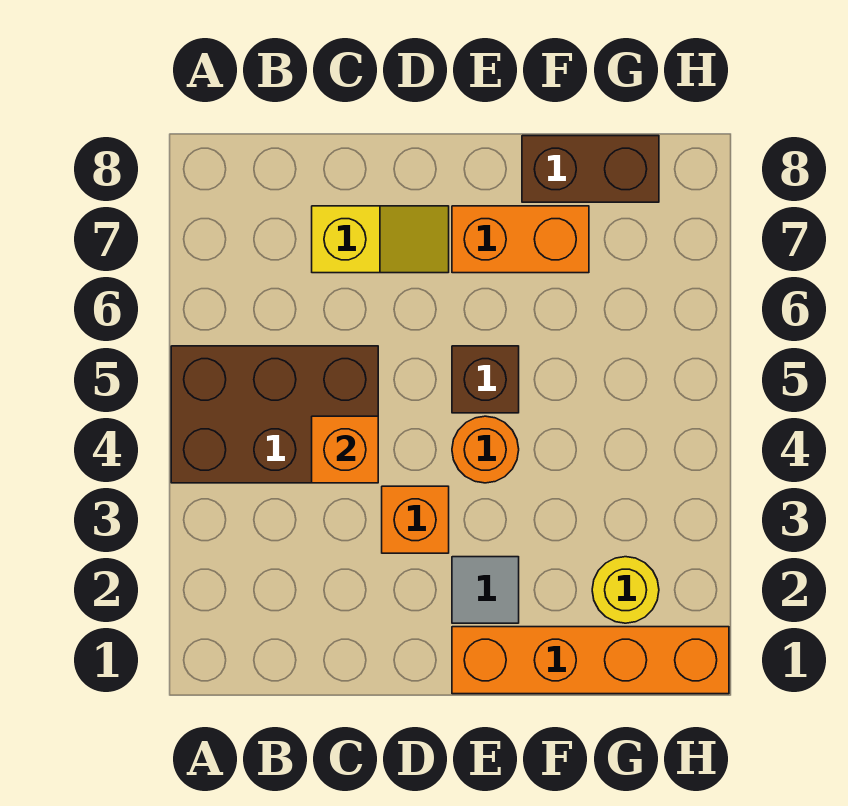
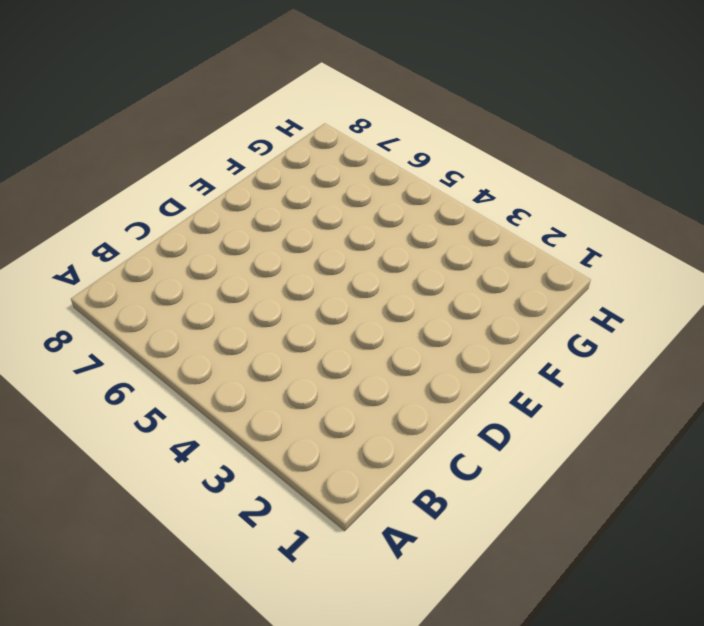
none -> brown brick A4:C5 level 1
none -> yellow slope C7:D7 level 1 top C

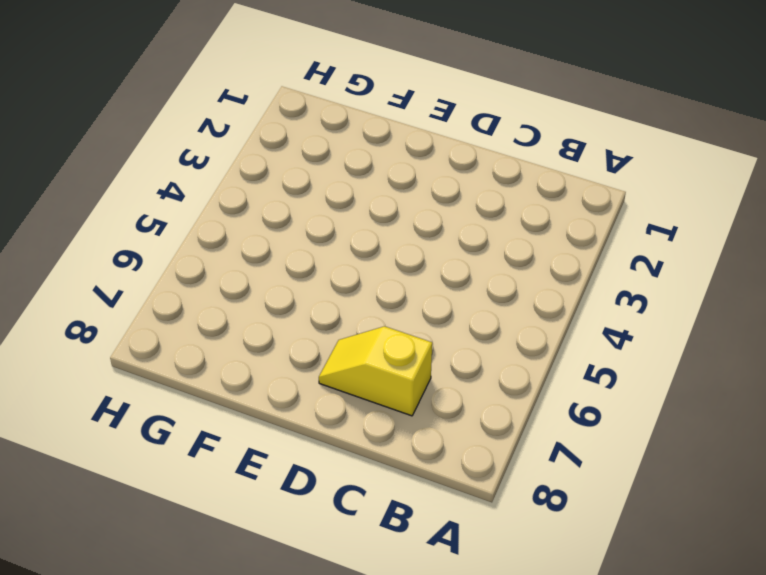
none -> brown brick A4:C5 level 1
none -> orange brick D3 level 1

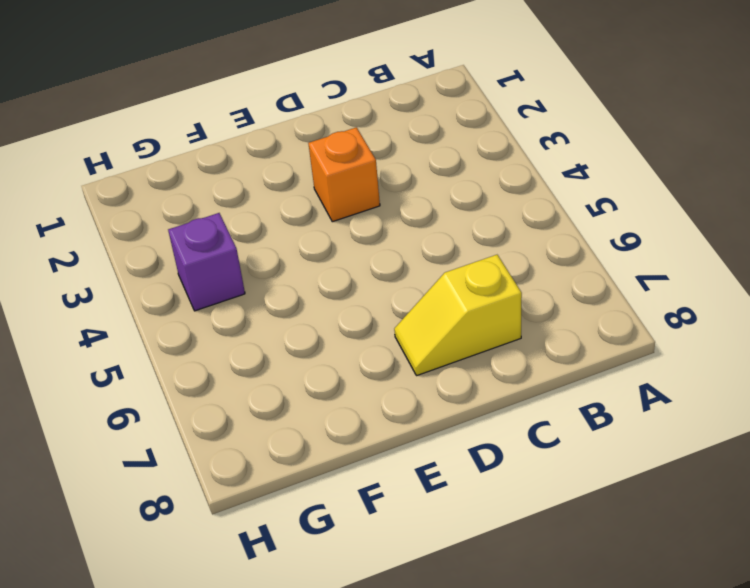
purple brick G4 level 1 -> none
none -> brown brick A4:C5 level 1
none -> orange brick E1:H1 level 1

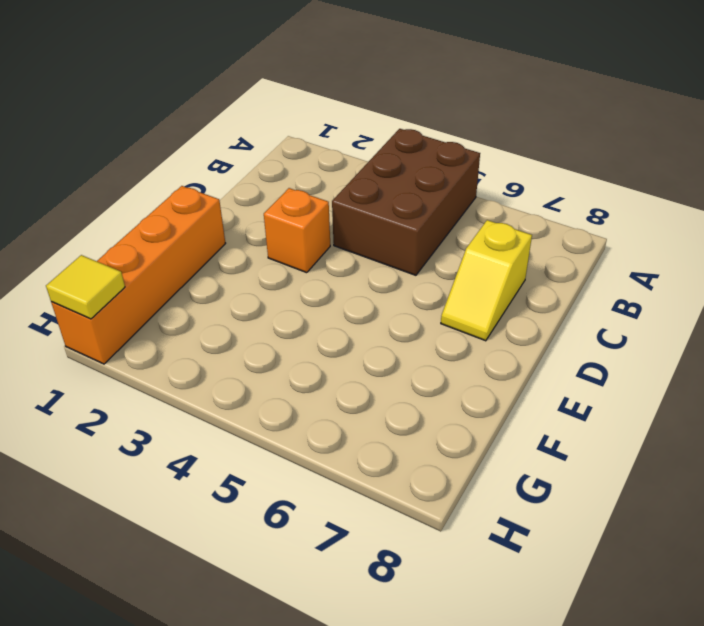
yellow tile H1 level 2 -> none
none -> grey tile E2 level 1
none -> orange round brick E4 level 1

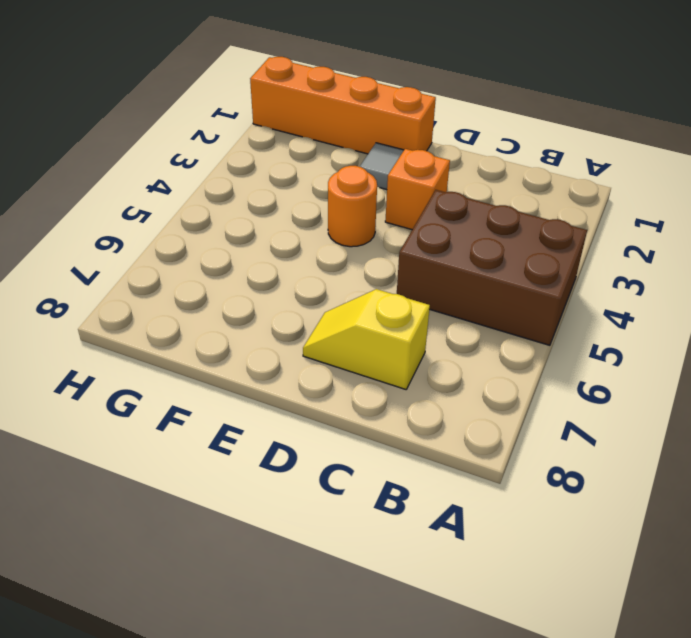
none -> brown brick E5 level 1
none -> orange brick E7:F7 level 1

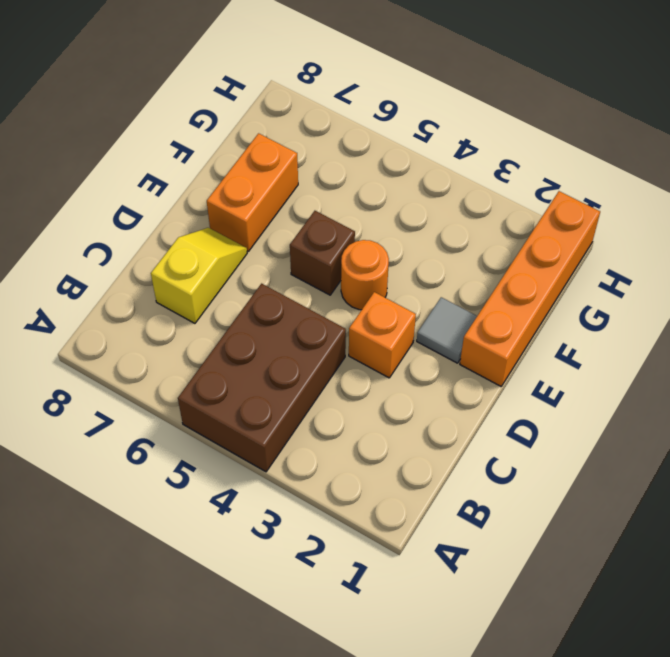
none -> brown brick F8:G8 level 1
none -> yellow round brick G2 level 1

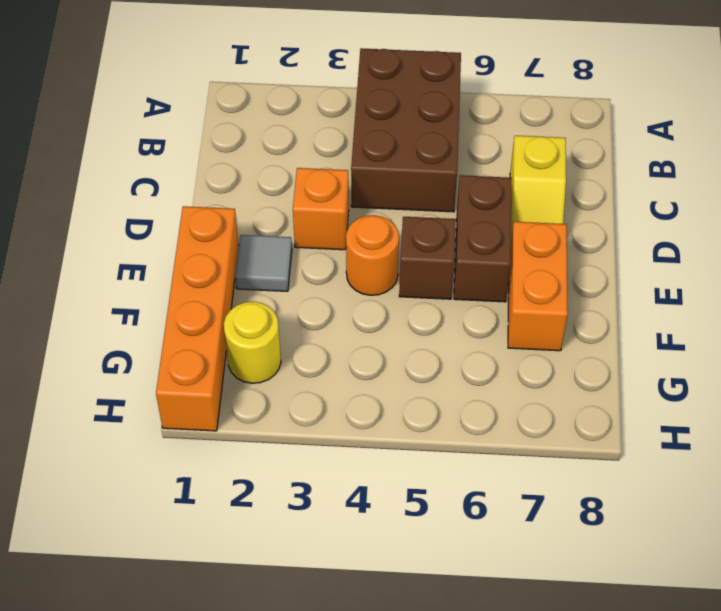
brown brick D6:E6 level 1 -> brown brick F8:G8 level 1
none -> orange brick C4 level 2

